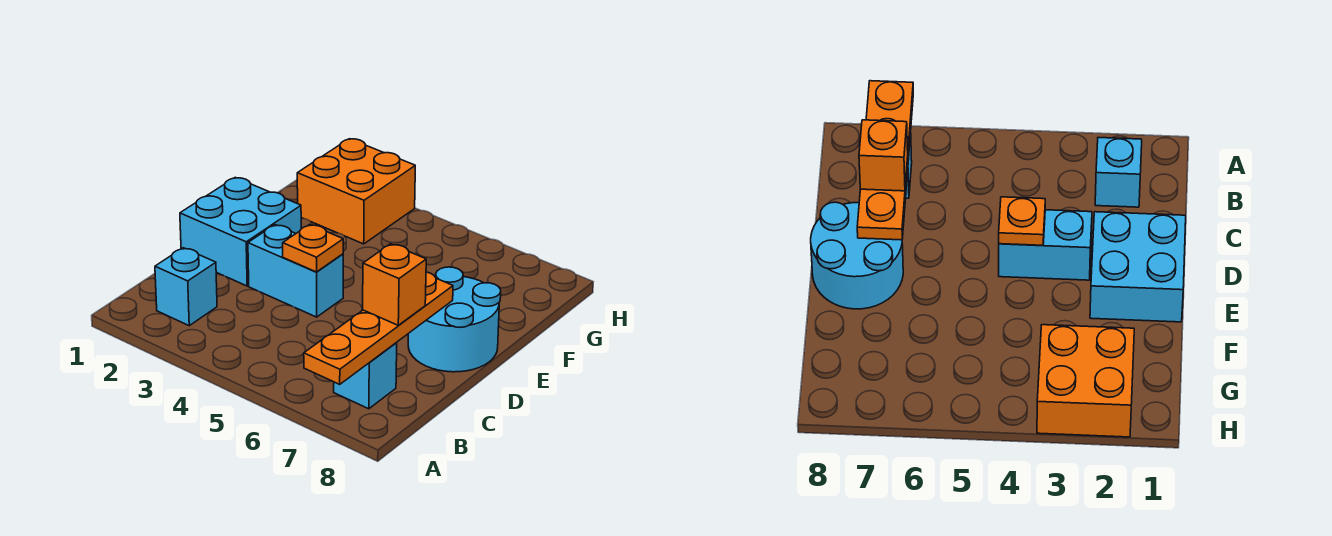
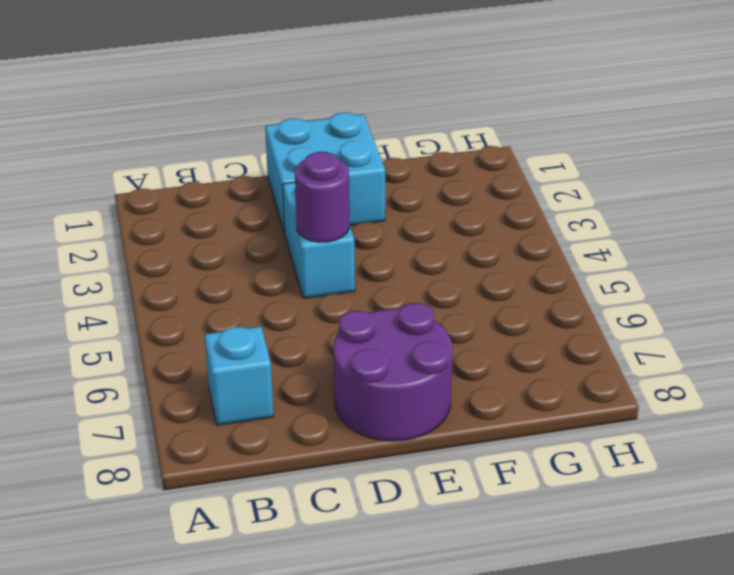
purple round brick D4 level 2 -> orange plate D4 level 2
purple round brick D7:E8 level 1 -> cyan round brick D7:E8 level 1
none -> cyan brick B2 level 1
none -> orange brick G2:H3 level 1

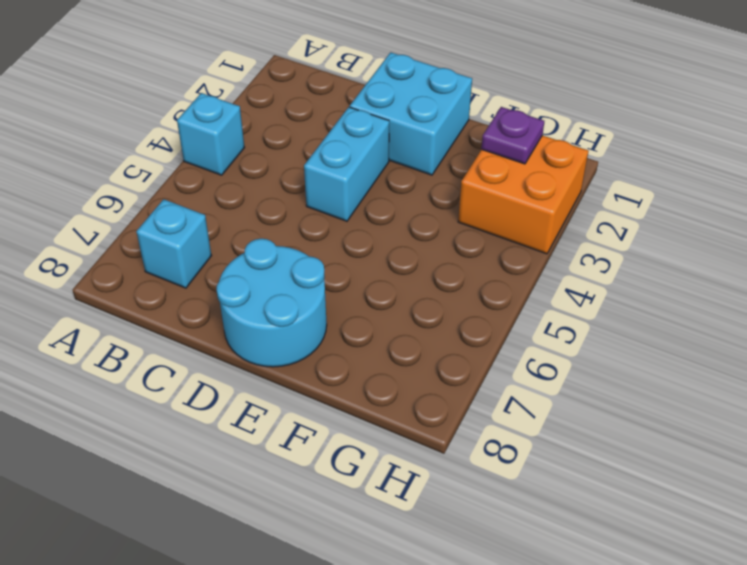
cyan brick A4 level 1 -> cyan brick B2 level 1
purple plate G2 level 2 -> none
none -> orange plate A7:D7 level 2
none -> orange plate D4 level 2

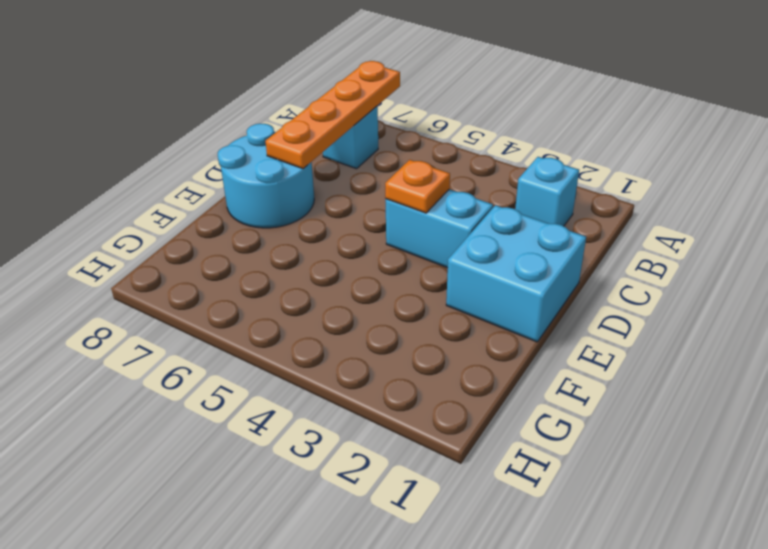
none -> orange brick G2:H3 level 1
none -> orange brick C7 level 3

